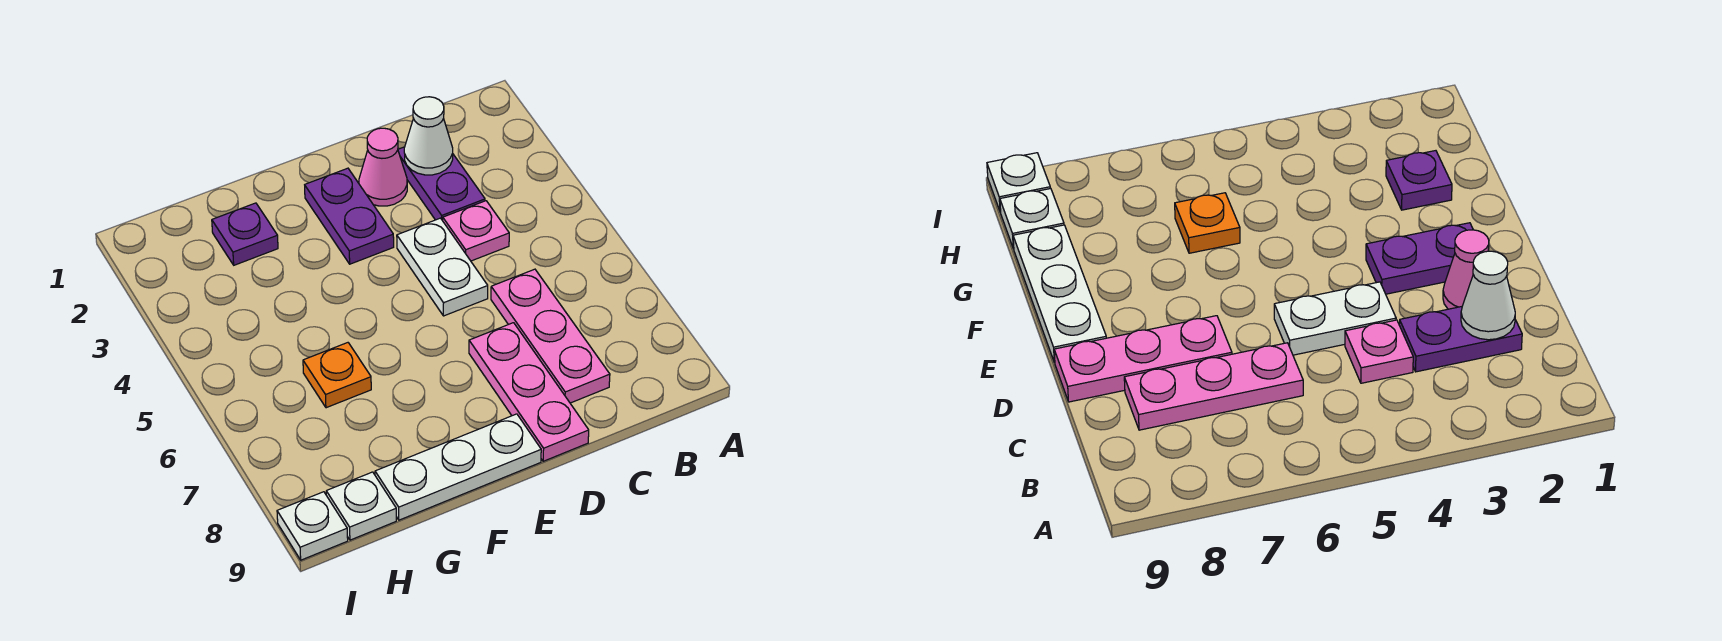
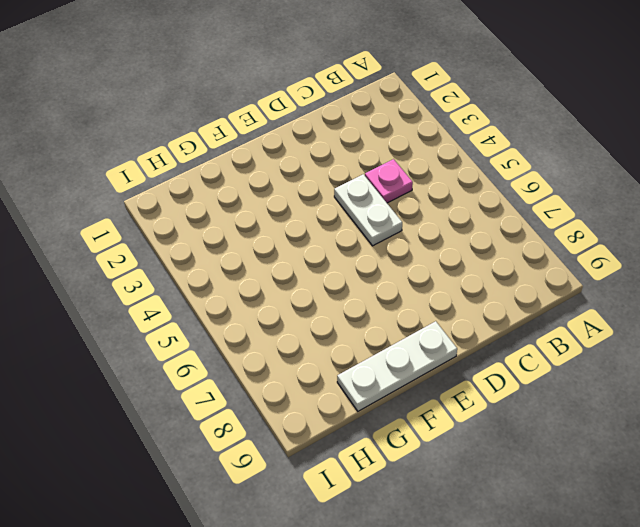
none -> purple plate C2:C3 level 1
none -> pink plate C6:C8 level 1
none -> pink cone D2 level 1

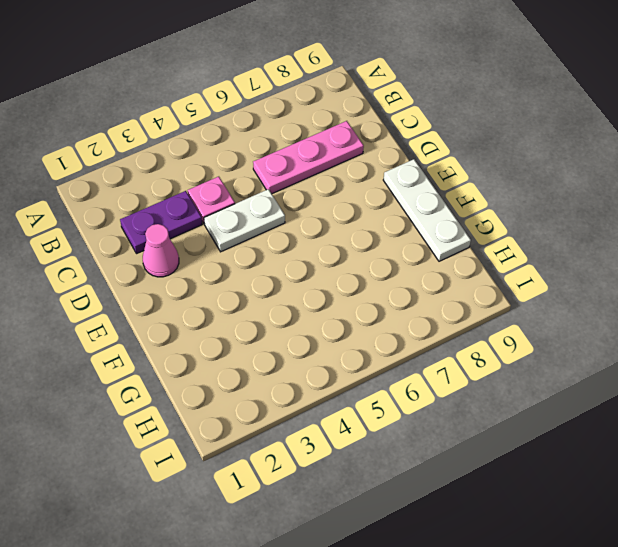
none -> pink plate D7:D9 level 1
none -> purple plate E2:E3 level 1
none -> purple plate G2 level 1

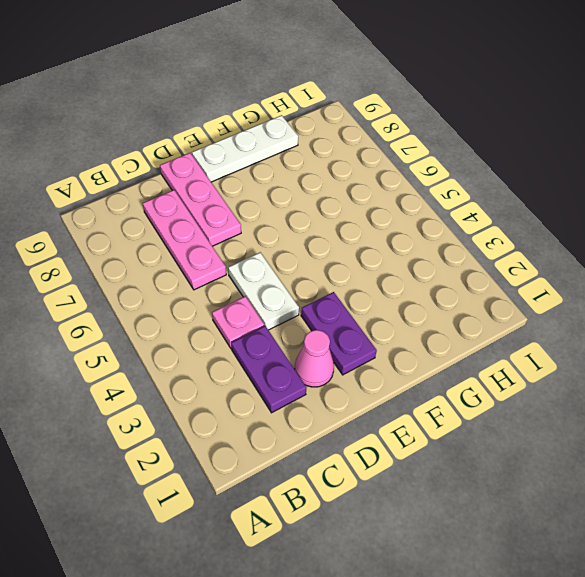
none -> purple plate G2 level 1
none -> orange plate G6 level 1
none -> white plate H9 level 1

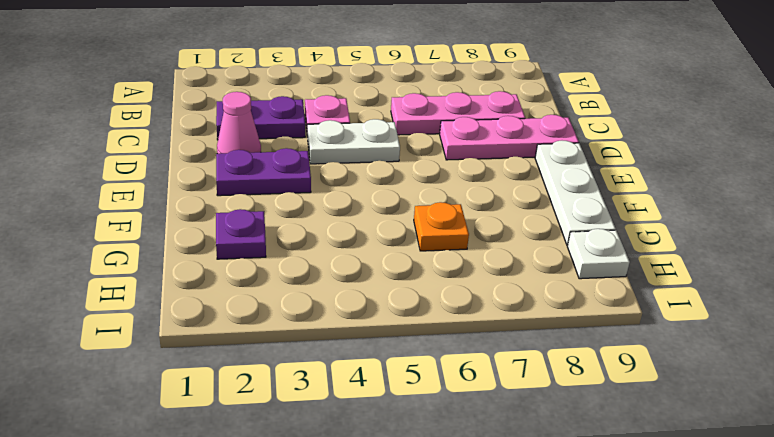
none -> white plate I9 level 1
none -> white cone C2 level 2

